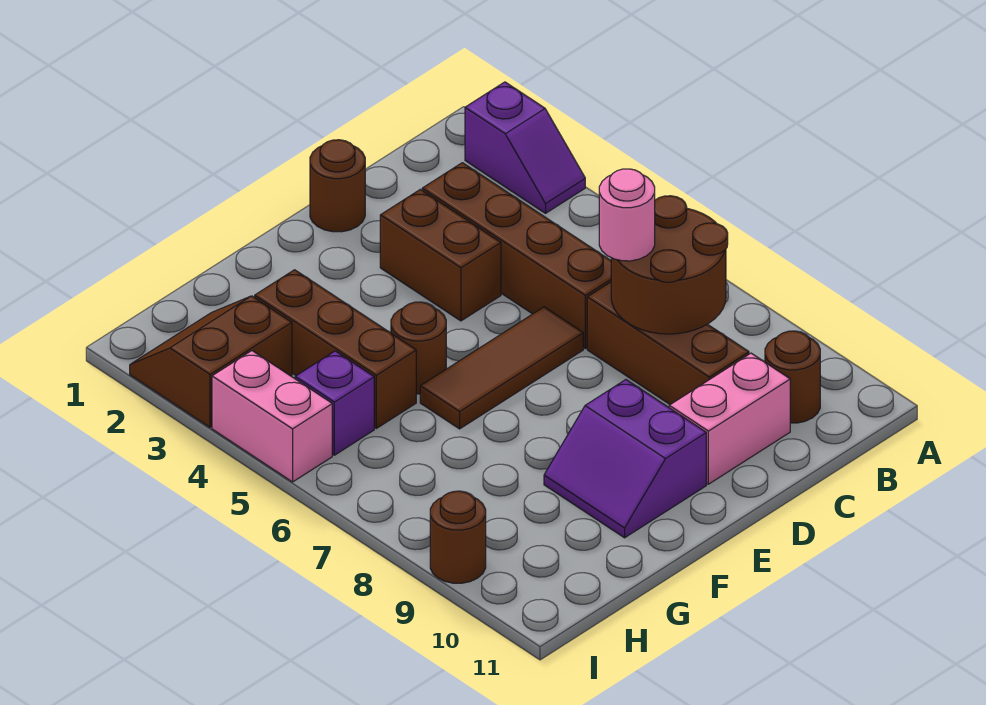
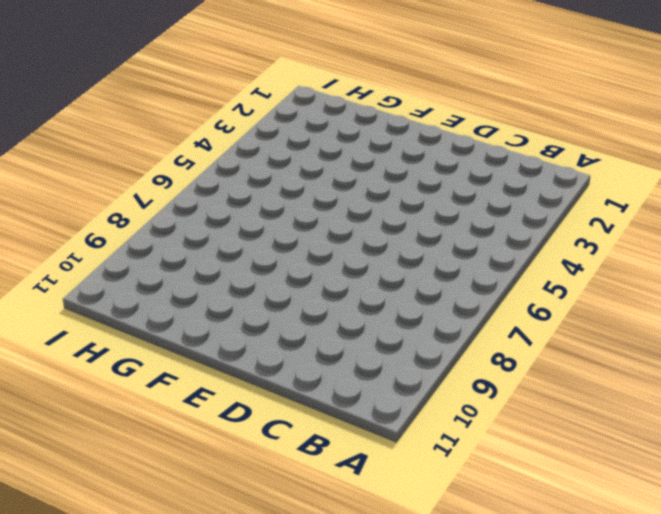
none -> purple slope A2:A3 level 1 top 2
none -> brown round brick B10 level 1
none -> brown brick C3:C6 level 1

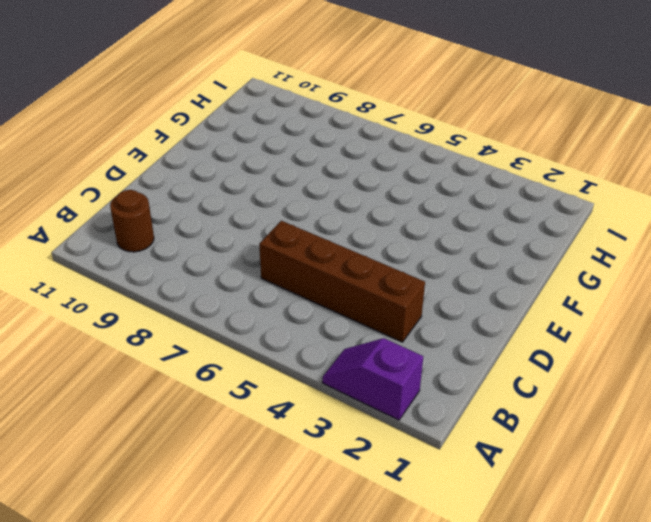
none -> brown brick C7:C9 level 1
none -> pink brick C10:D10 level 1
none -> brown round brick D1 level 1

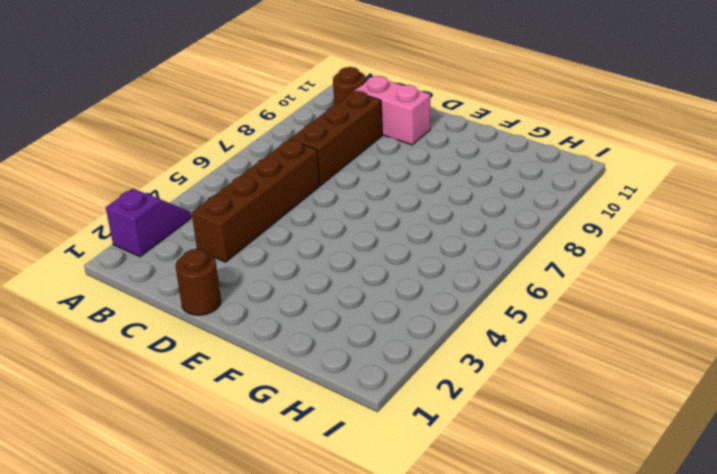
none -> brown brick D3:D4 level 1
none -> brown tile D6:F6 level 1
none -> purple slope E9:F10 level 1 top E

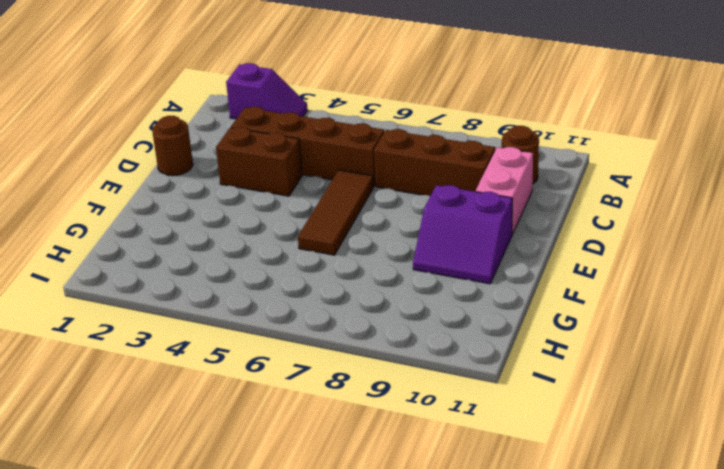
none -> brown round brick F5 level 1
none -> brown brick G3:G5 level 1
none -> brown slope H2:I3 level 1 top 3

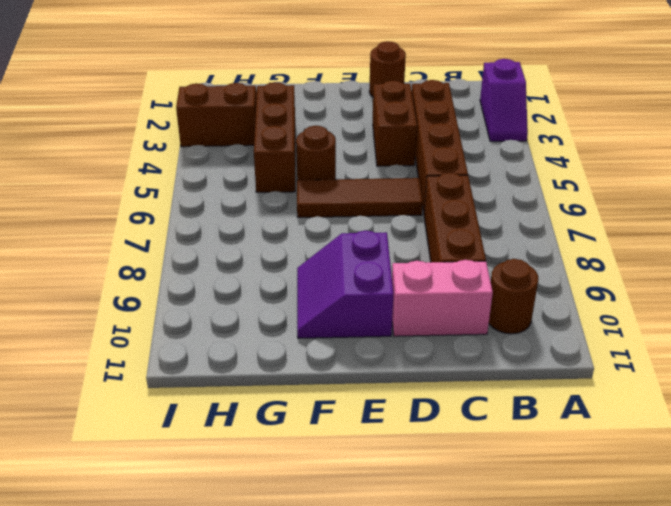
none -> purple brick H5 level 1
none -> pink brick I4:I5 level 1
none -> brown round brick I9 level 1

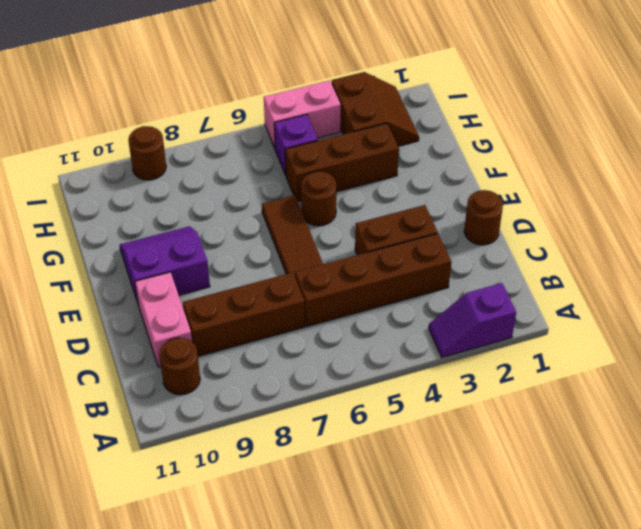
none -> brown round brick B7:C8 level 2
none -> pink round brick C7 level 3

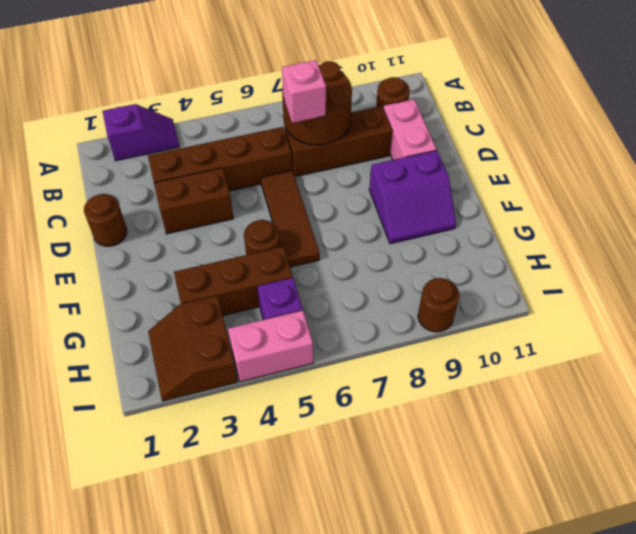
pink brick C7 level 3 -> pink round brick C7 level 3

